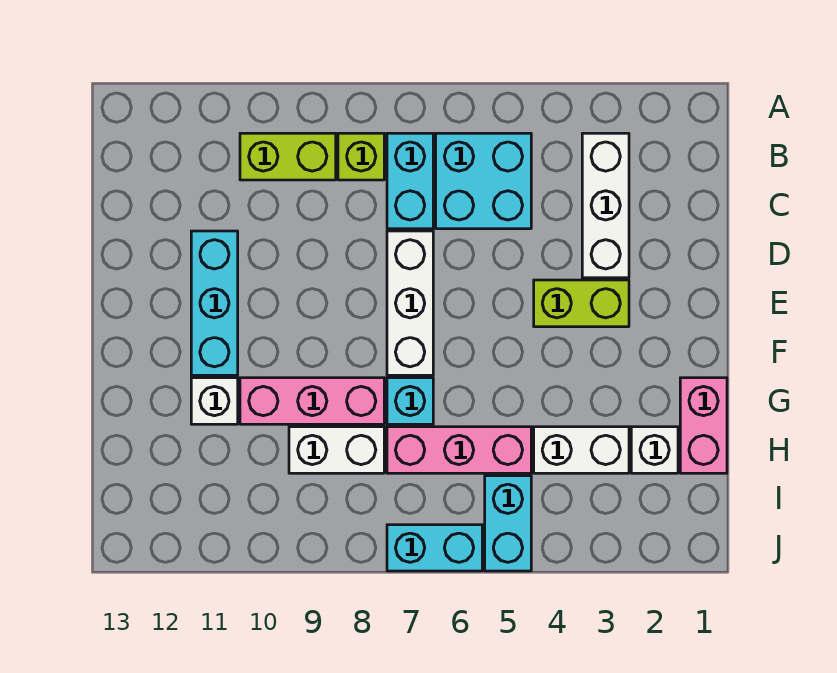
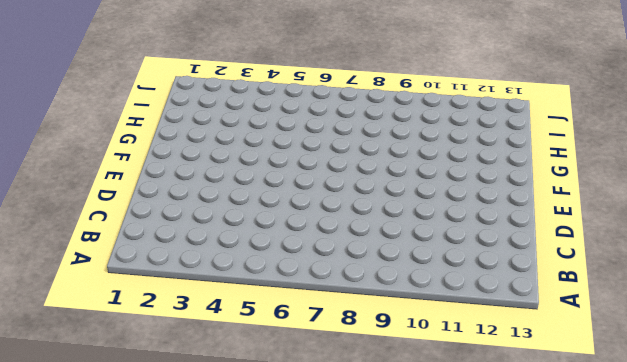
none -> white brick B3:D3 level 1
none -> cyan brick B5:C6 level 1
none -> cyan brick B7:C7 level 1

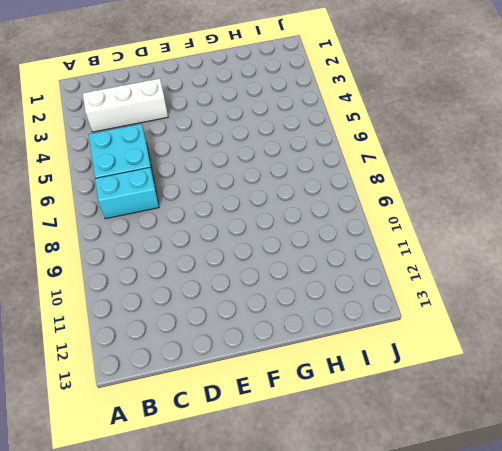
none -> lime brick B8 level 1
none -> lime brick B9:B10 level 1
none -> white brick D7:F7 level 1

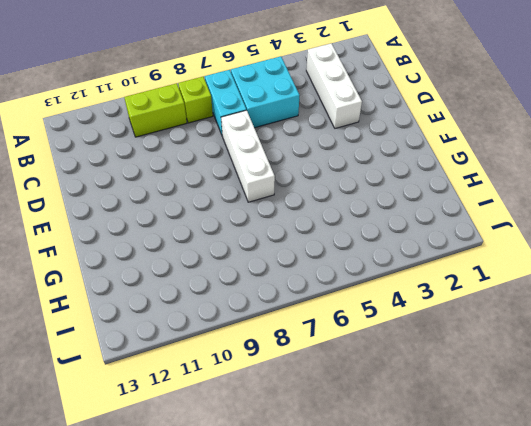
none -> cyan brick D11:F11 level 1
none -> lime brick E3:E4 level 1
none -> pink brick G1:H1 level 1

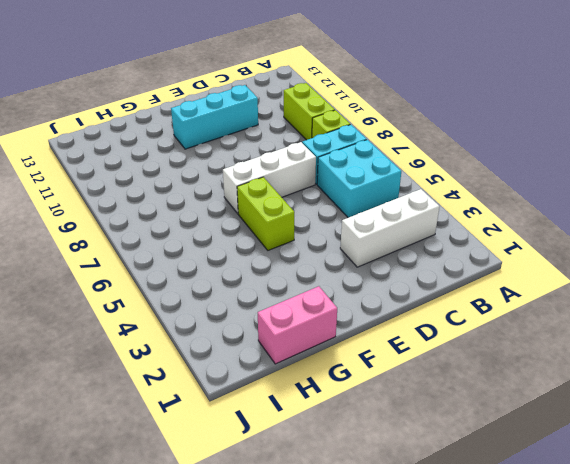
lime brick F5:F6 level 1 -> lime brick E3:E4 level 1
none -> cyan brick G7 level 1
none -> pink brick G8:G10 level 1
none -> white brick G11 level 1

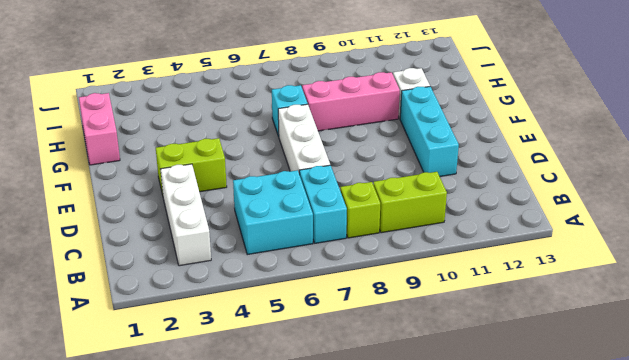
none -> white brick H2 level 1
none -> white brick H3:H4 level 1
none -> pink brick H5:H7 level 1

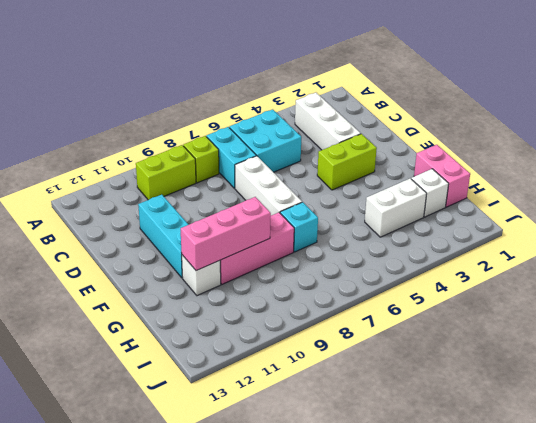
pink brick G9:G11 level 2 -> pink brick H5:H7 level 1
none -> white brick H8:H9 level 1
none -> cyan brick I5:J5 level 1
none -> cyan brick J6:J7 level 1

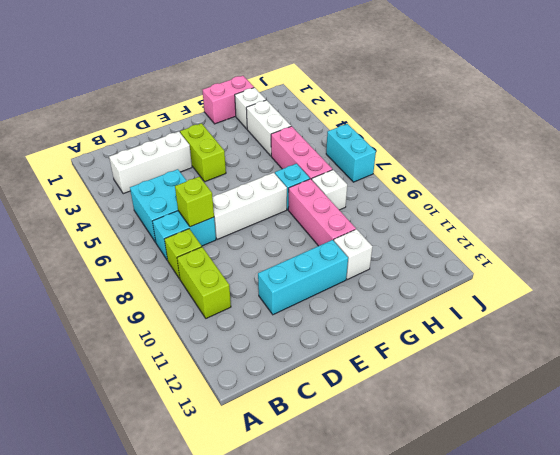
lime brick C7 level 2 -> none
white brick H8 level 1 -> white brick H8:H9 level 1
none -> cyan brick I5:J5 level 1

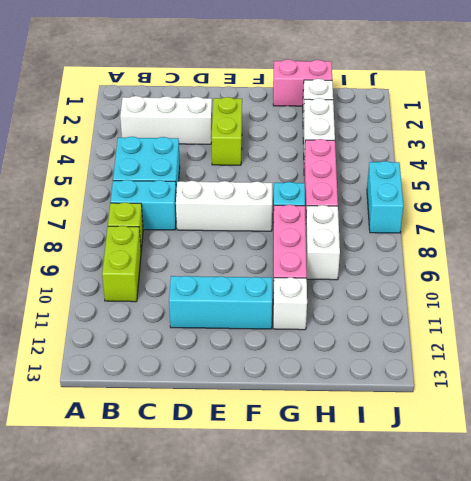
none -> cyan brick I5:J5 level 1

